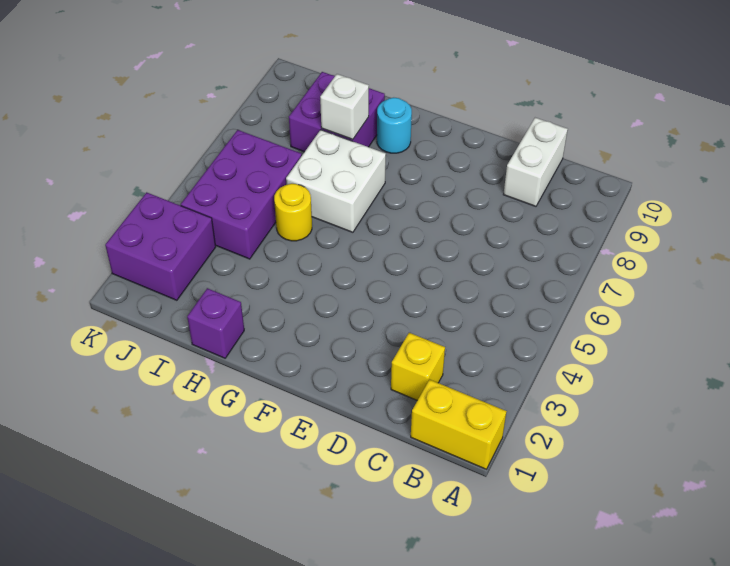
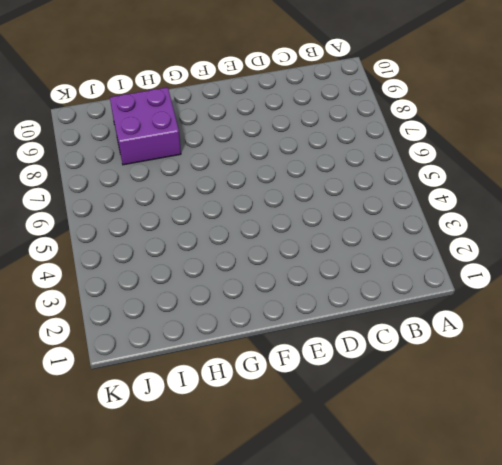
none -> yellow brick A1:B1 level 1
none -> yellow brick C2 level 1

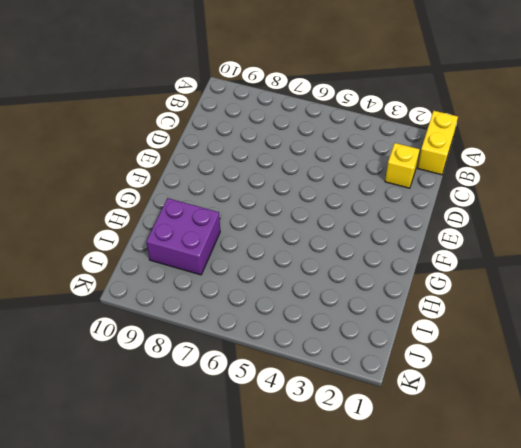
none -> white brick C9:C10 level 1
none -> white brick G6:H7 level 1

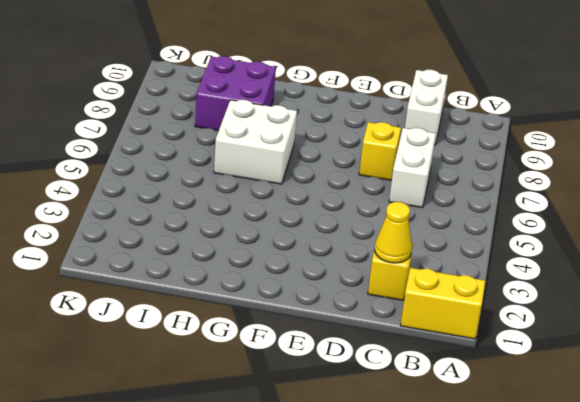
yellow cone C2 level 2 -> none
white brick C6:C7 level 1 -> none
yellow brick D7 level 1 -> none
none -> cyan round brick G9 level 1
none -> purple brick H1 level 1

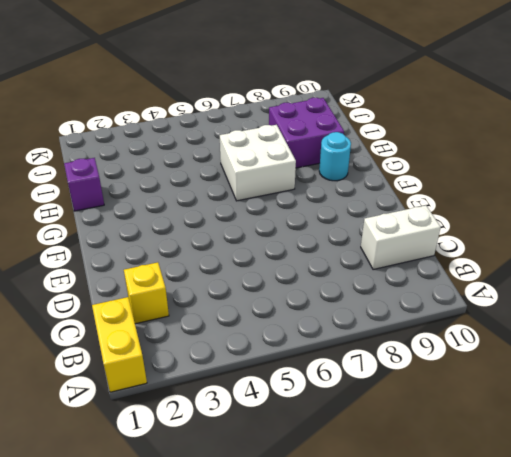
none -> yellow round brick H5 level 1
none -> purple brick I4:J6 level 1

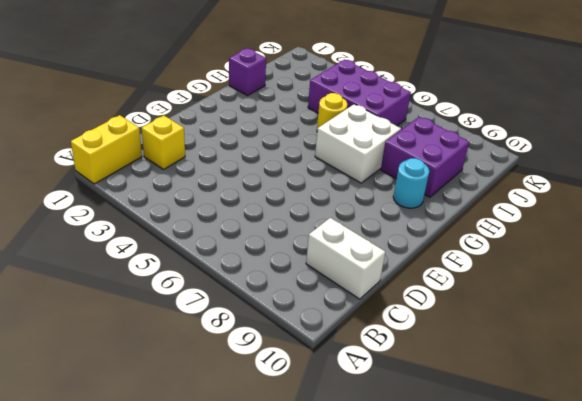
none -> purple brick J2:K3 level 1
none -> white brick H8 level 2

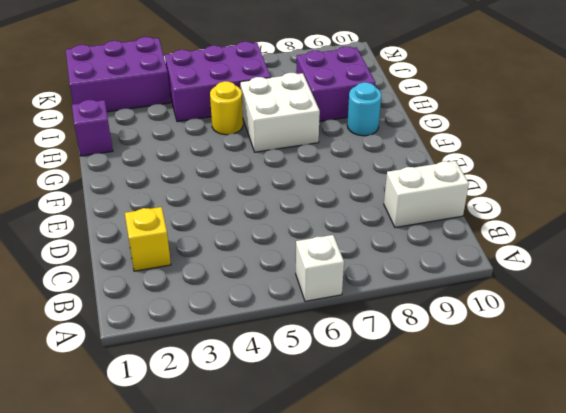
white brick A6 level 1 -> white brick H8 level 2
purple brick J1:K3 level 1 -> purple brick J2:K3 level 1
none -> yellow brick A1:B1 level 1

